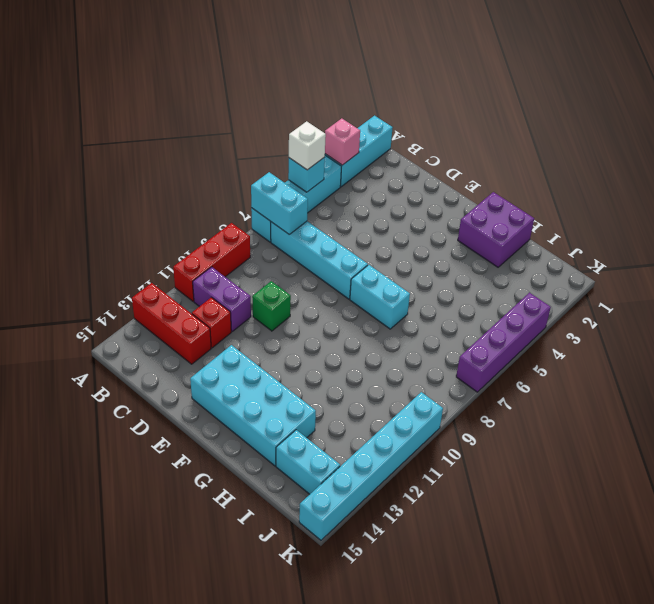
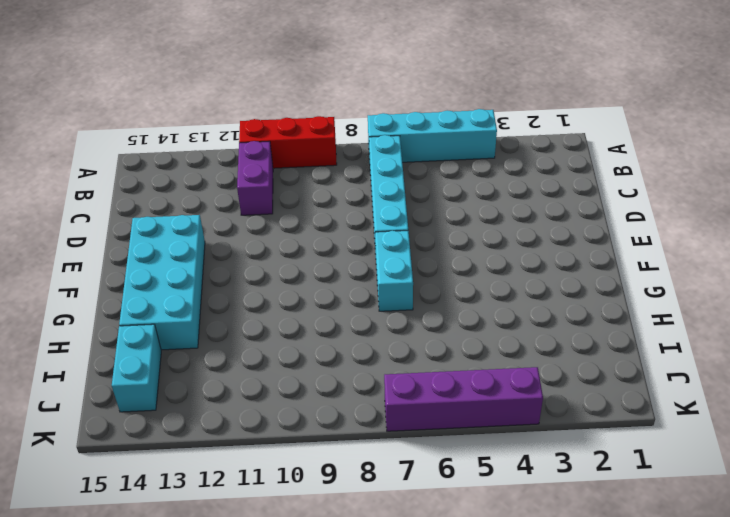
none -> cyan brick A1:A3 level 1
none -> red brick A13:C13 level 1
none -> red brick C12 level 1

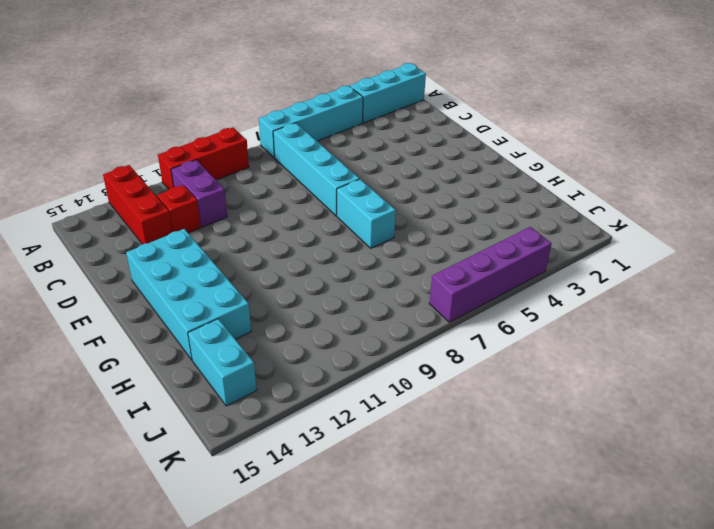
none -> green brick D10 level 1
none -> purple brick G1:H2 level 1
none -> cyan brick K10:K15 level 1

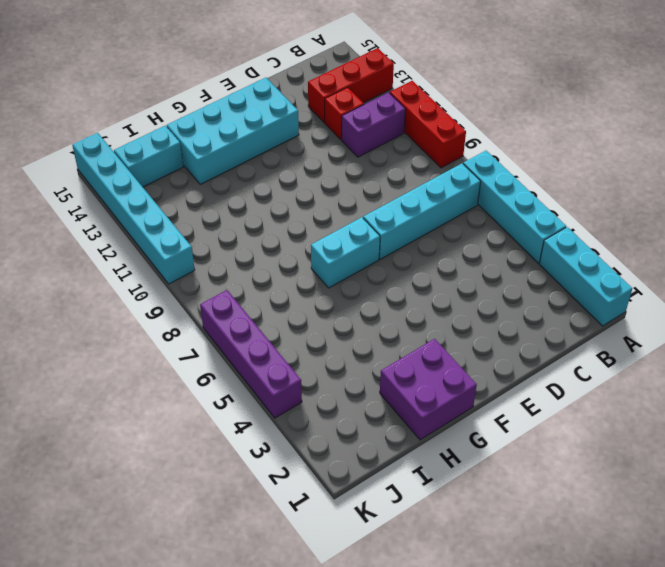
none -> green brick D10 level 1
none -> pink brick A3 level 2
none -> cyan brick A5 level 2

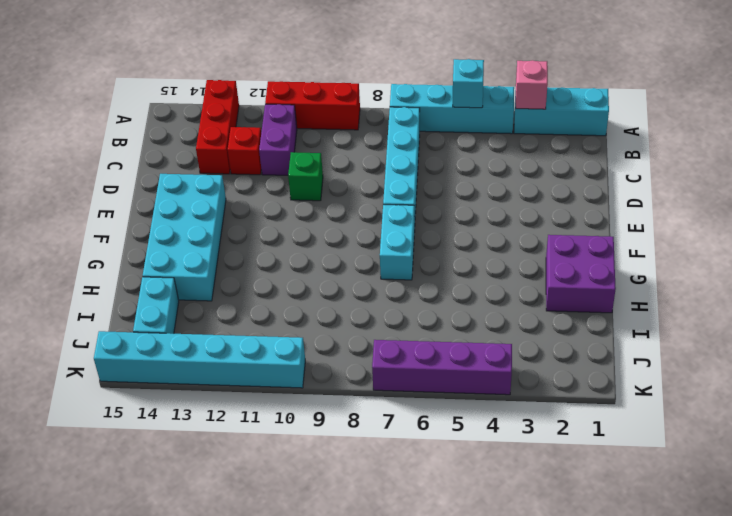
none -> cyan brick A7:B7 level 2
none -> white brick A5 level 3

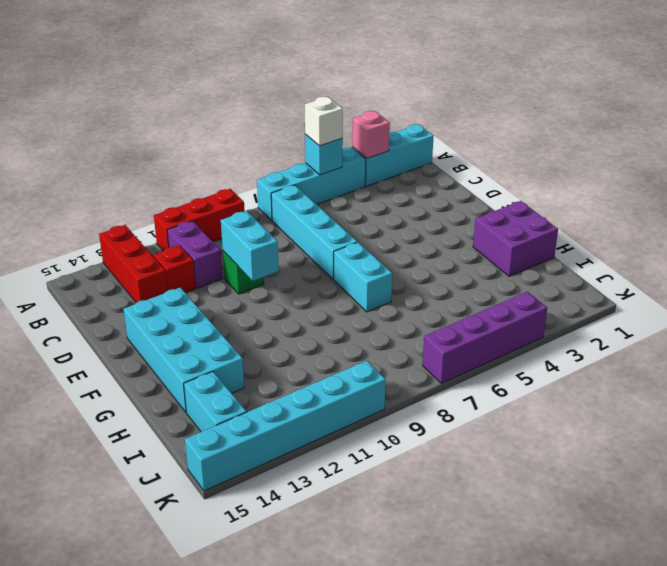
cyan brick D10:E10 level 2 -> cyan brick A7:B7 level 2

